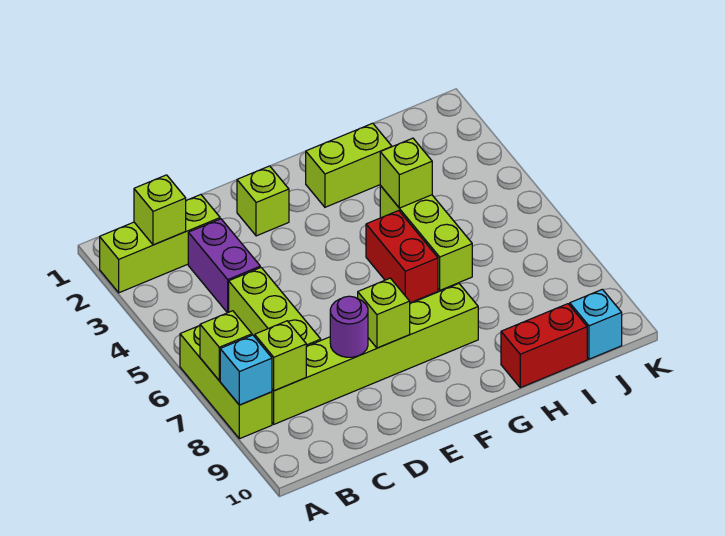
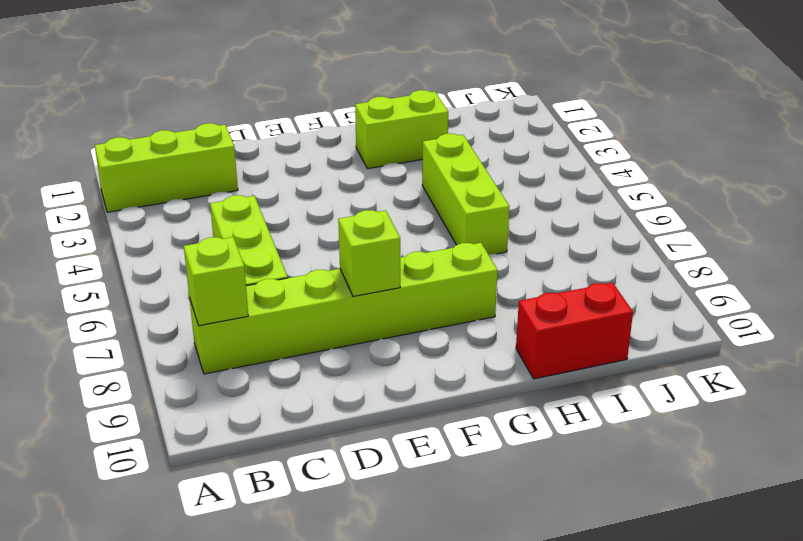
none -> lime brick A6:A8 level 1
none -> purple brick C3:C4 level 1
none -> lime brick E2 level 1

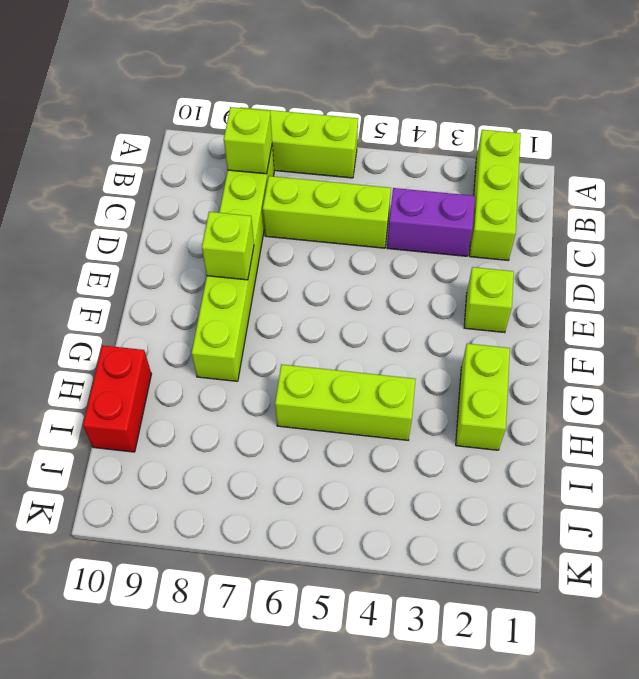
none -> red brick G5:G6 level 1
none -> cyan brick J10 level 1
none -> lime brick A7 level 2

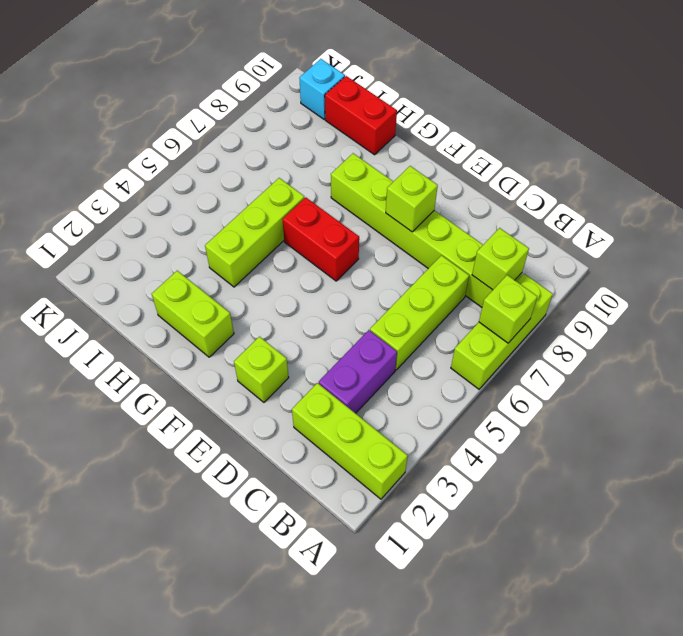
red brick F6:G6 level 1 -> red brick G5:G6 level 1
none -> cyan brick A8 level 2
none -> lime brick B2 level 2
none -> purple round brick D8 level 2

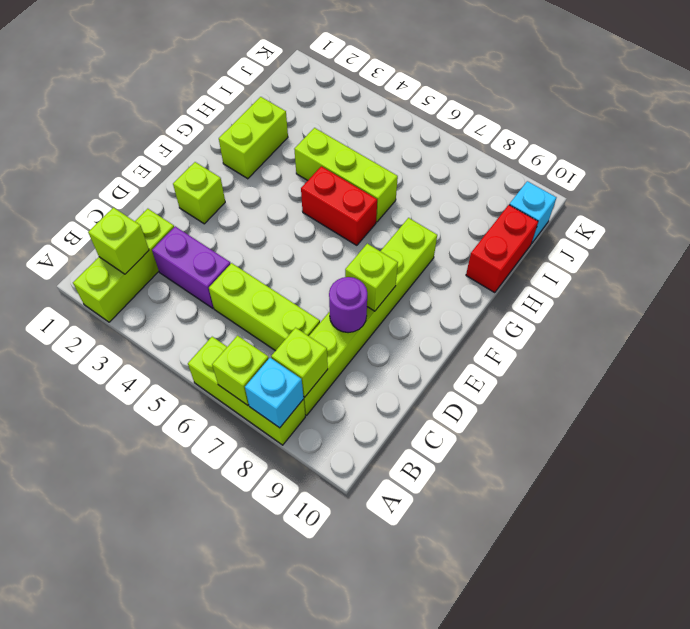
none -> lime brick H4 level 2

